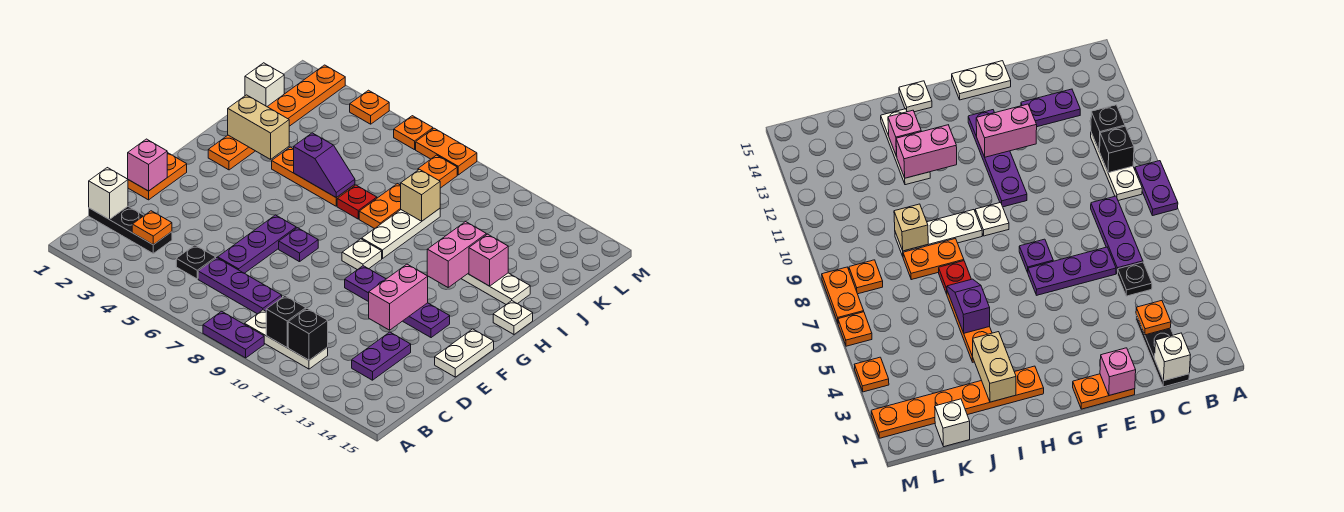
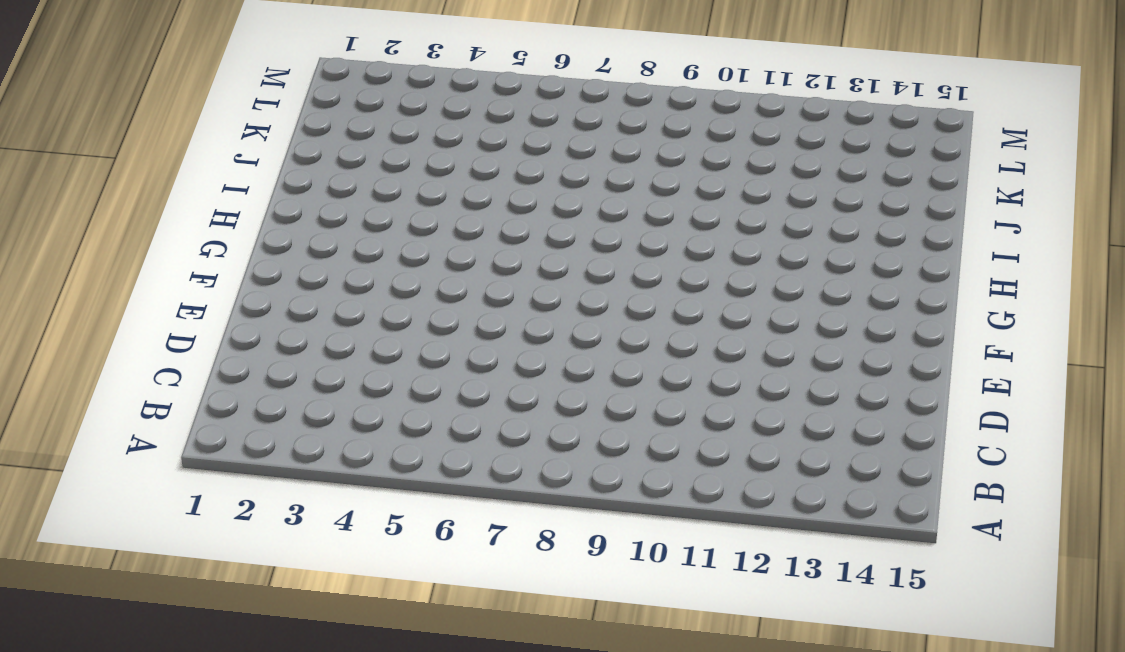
none -> purple plate A8:A9 level 1
none -> white plate B9:B11 level 1
none -> black plate C1:C3 level 1
none -> black plate C5 level 1

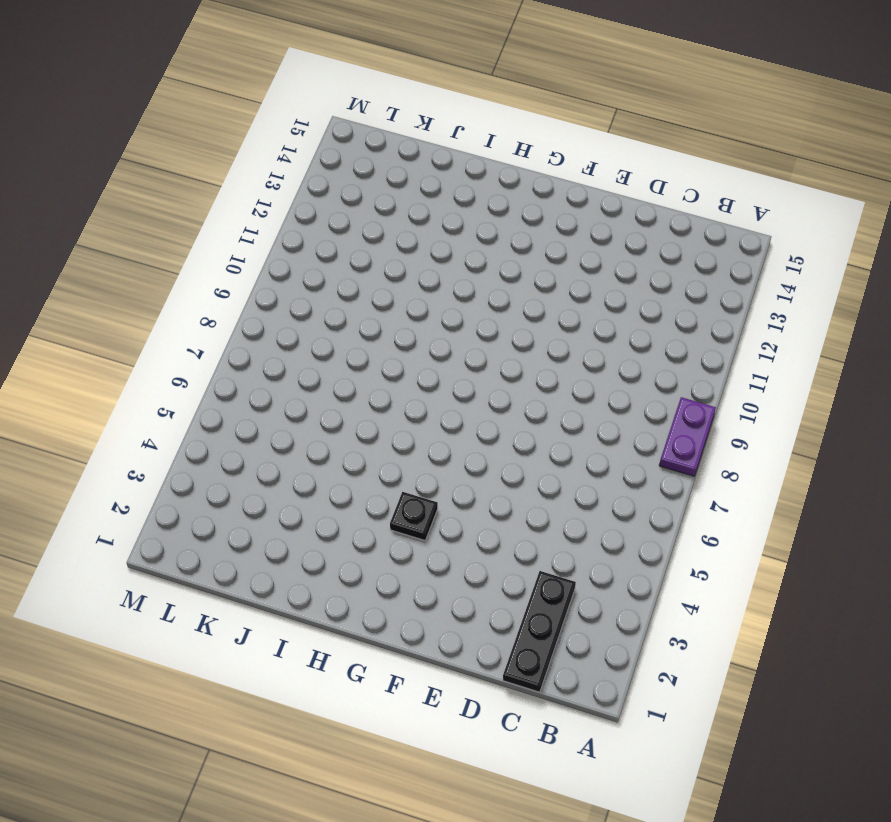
black plate G4 level 1 -> black plate C5 level 1
none -> white plate B9:B11 level 1
none -> purple plate C6:C8 level 1
none -> purple plate C13:D13 level 1
none -> purple plate D6:F6 level 1

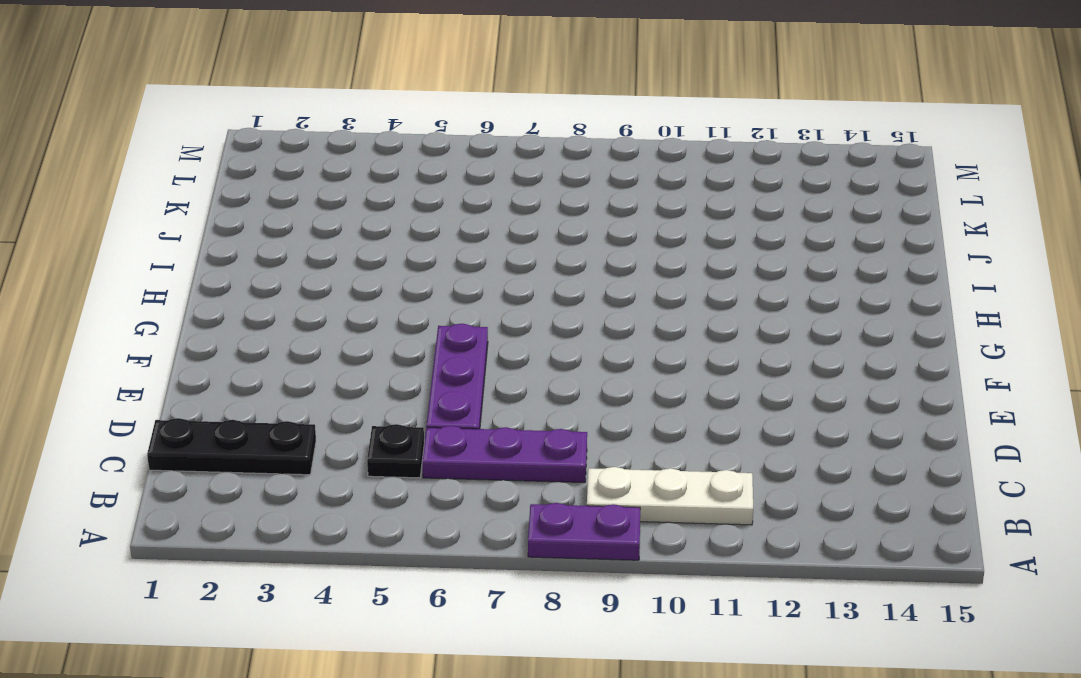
none -> purple plate C13:D13 level 1
none -> orange plate E1:F1 level 1
none -> white plate E15:F15 level 1
none -> purple plate F7 level 1

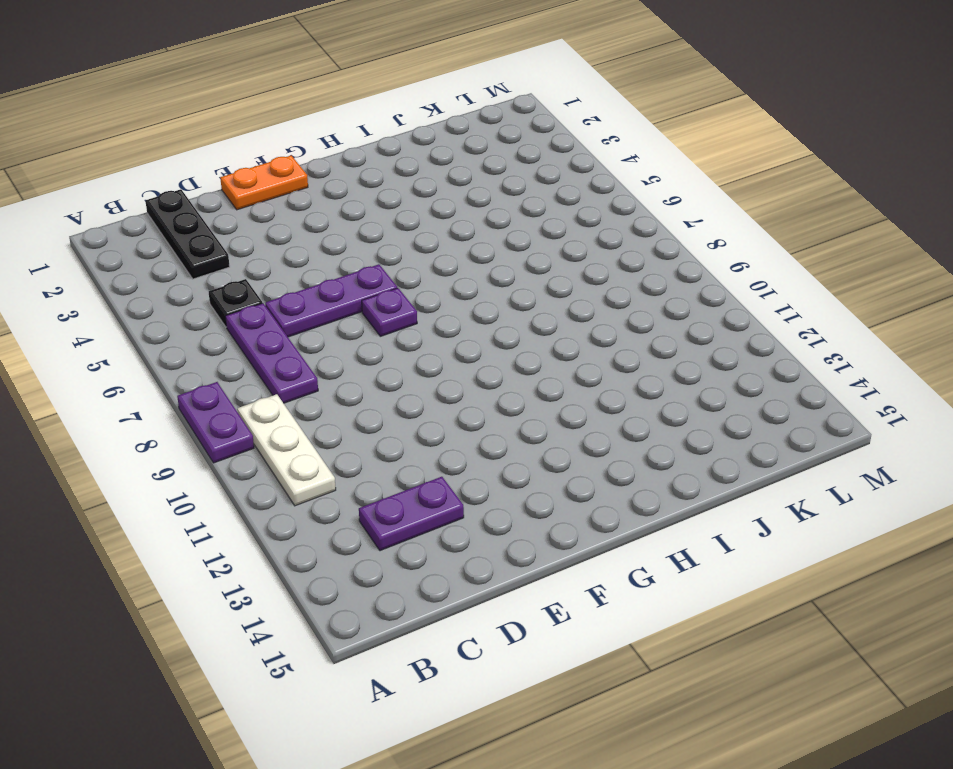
none -> white plate E15:F15 level 1
none -> purple plate F10:F13 level 1
none -> white plate G9 level 1
none -> orange plate H2:M2 level 1

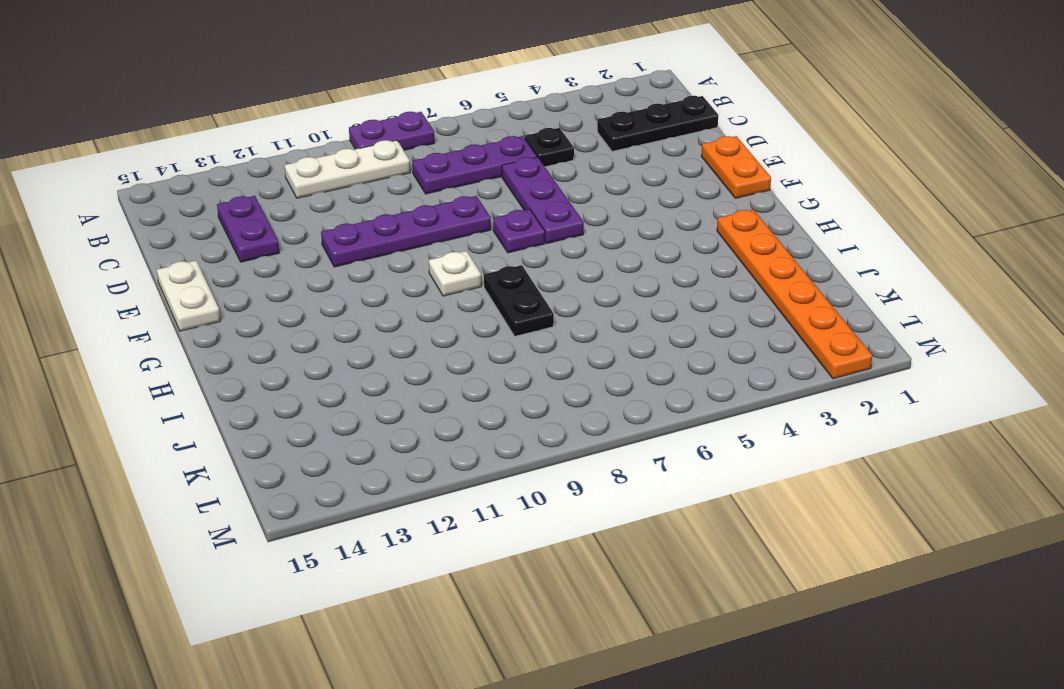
purple plate E8:E11 level 1 -> purple plate F10:F13 level 1
black plate H8:I8 level 1 -> orange plate I8:J8 level 1
none -> white plate H9:J9 level 1
none -> white plate H15 level 1
none -> orange plate I4:I6 level 1
none -> red plate I7 level 1

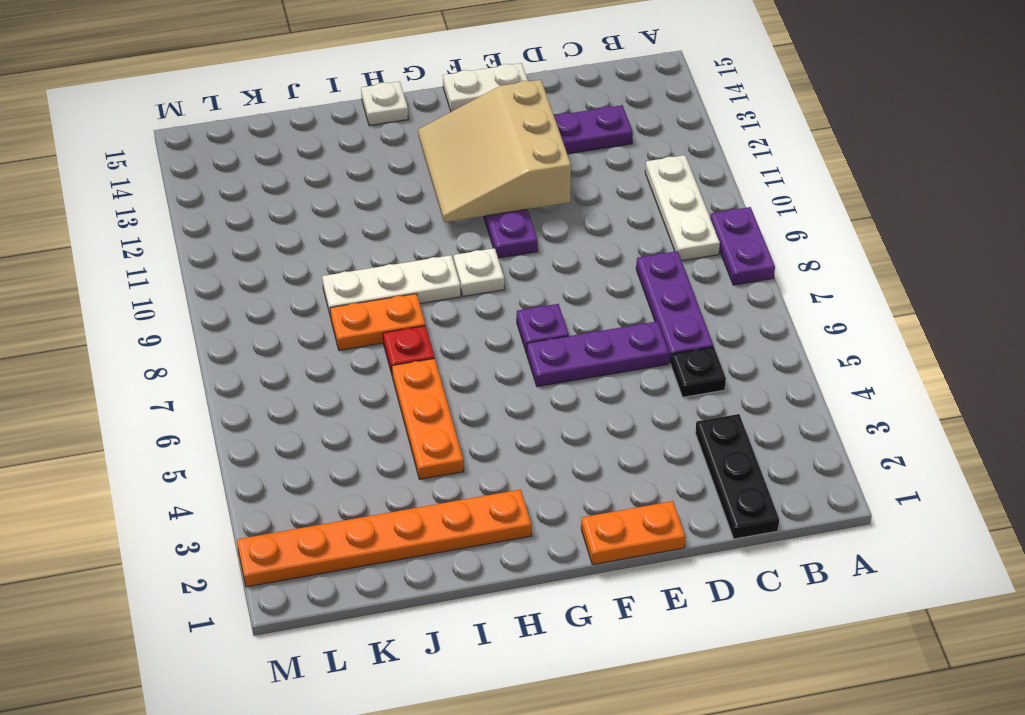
tan slope E11:G13 level 2 top E -> pink brick E12:F12 level 2
none -> white plate I12:I14 level 1
none -> white brick K1 level 1
none -> orange plate L8 level 1
none -> orange plate M4 level 1

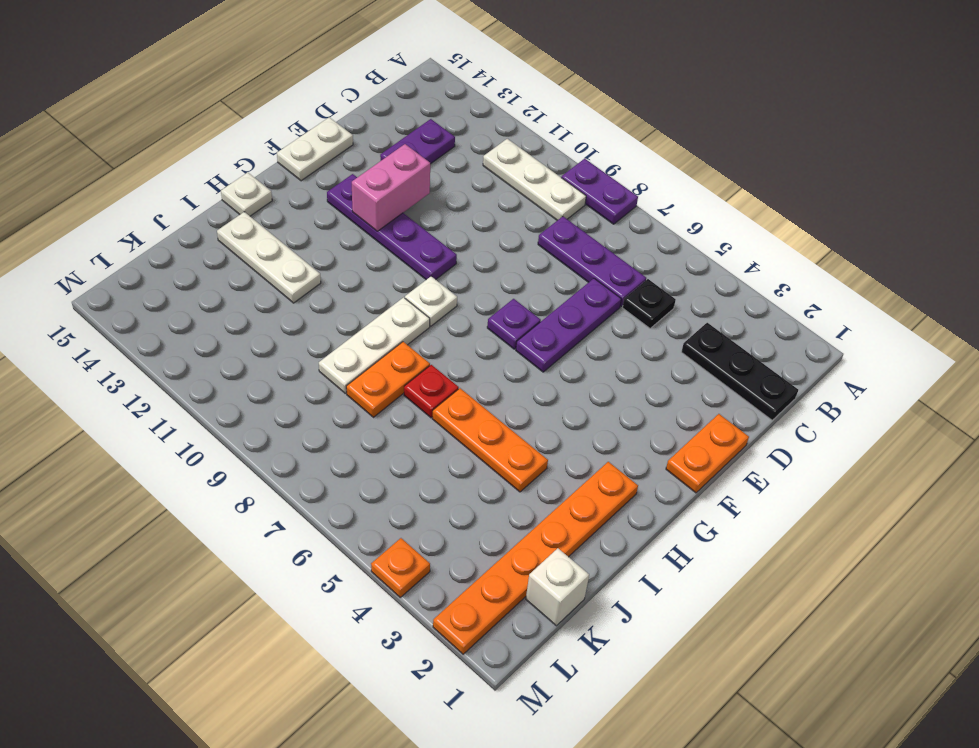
none -> orange plate L8 level 1
none -> orange plate M6 level 1
none -> orange plate M7:M8 level 1
none -> black brick B10 level 2

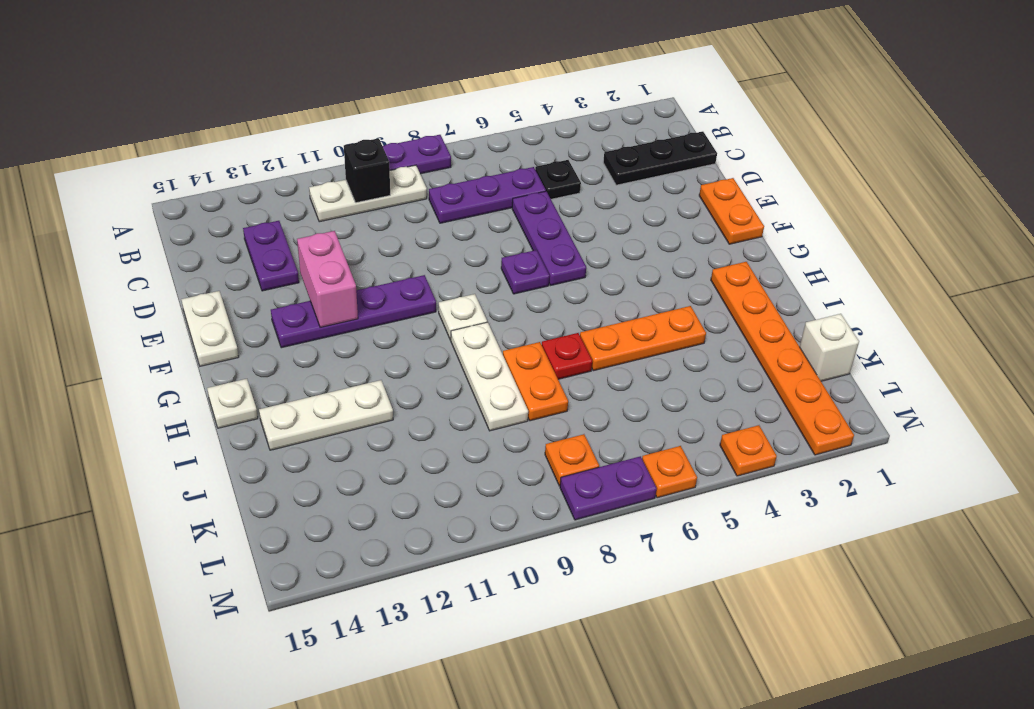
purple plate M7:M8 level 1 -> orange plate M7:M8 level 1
none -> black brick B11 level 2
none -> white brick C1 level 2
none -> orange plate C3 level 2
none -> pink brick E1 level 2

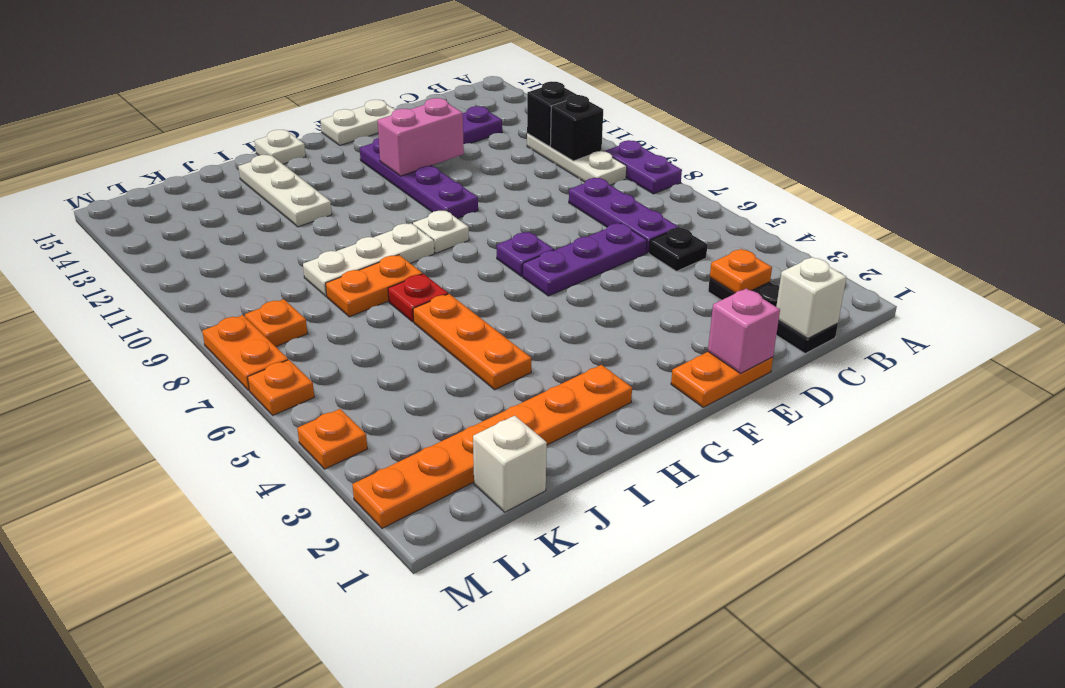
none -> pink brick H12:I12 level 2
none -> tan brick I2:I3 level 2
none -> purple slope I5:I6 level 2 top 5
none -> pink brick I13 level 2

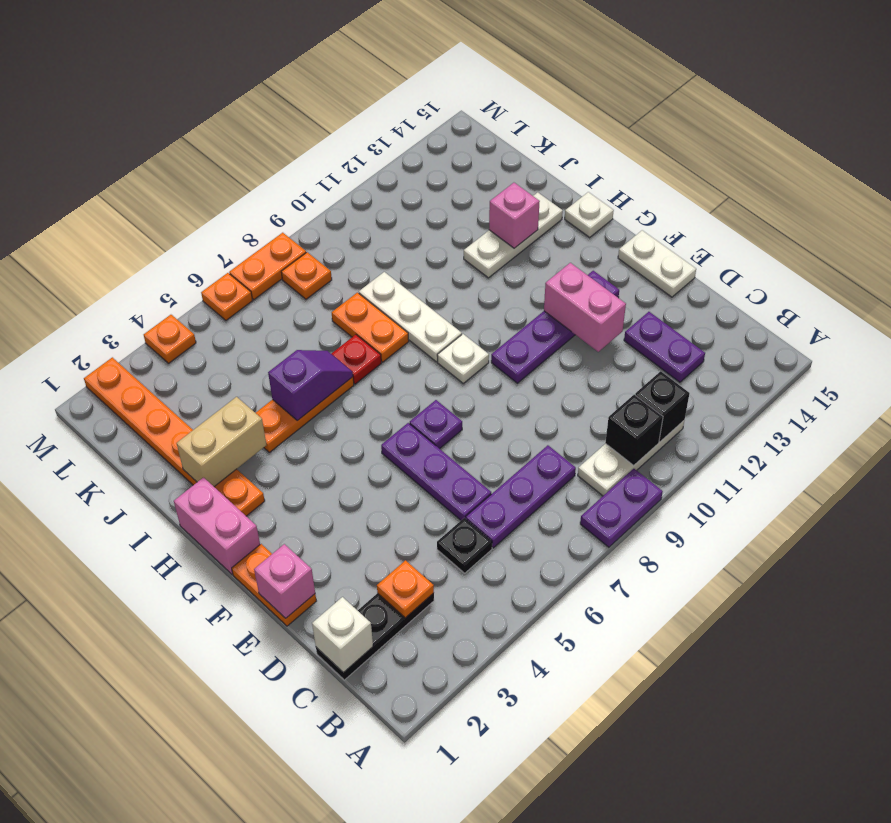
pink brick G1:H1 level 1 -> pink brick H12:I12 level 2
none -> white brick K1 level 1
none -> tan brick J9 level 2

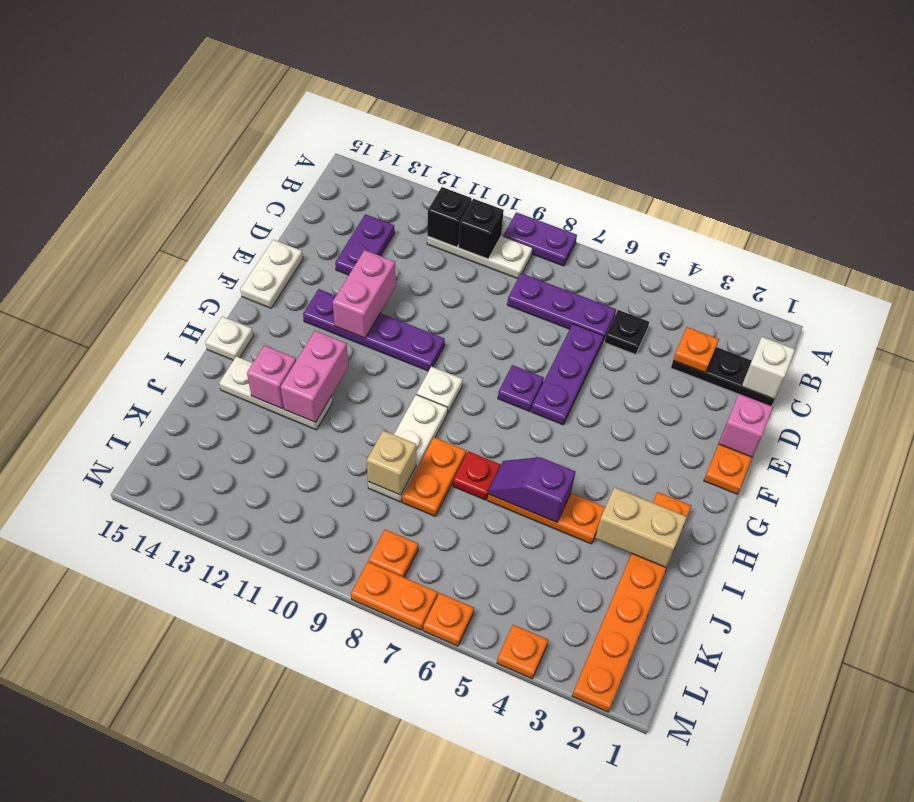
none -> white brick K1 level 1

